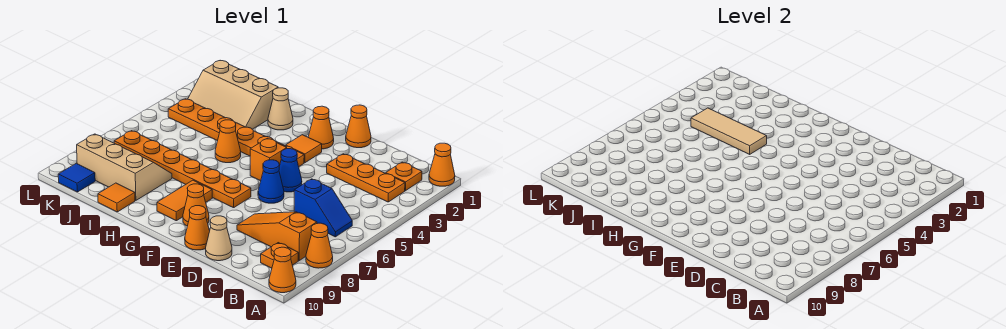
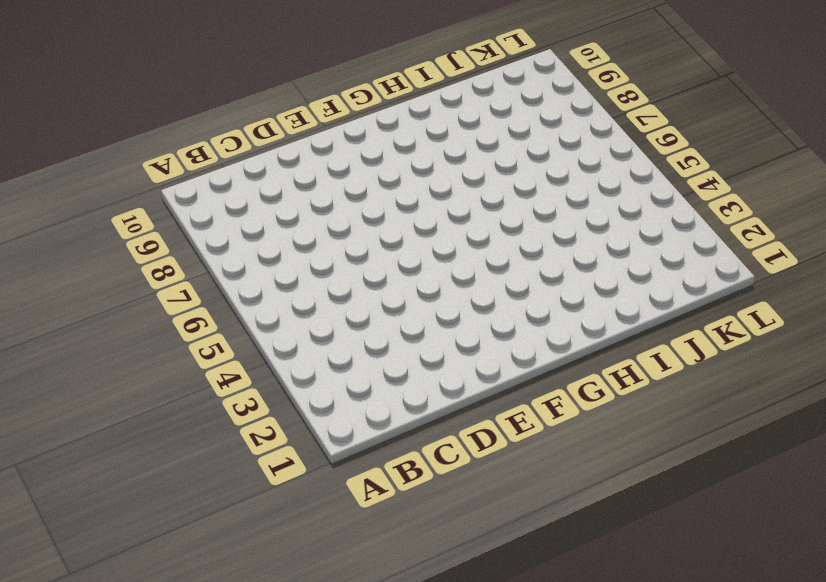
none -> orange cone A1 level 1
none -> orange cone A8 level 1
none -> orange cone A10 level 1

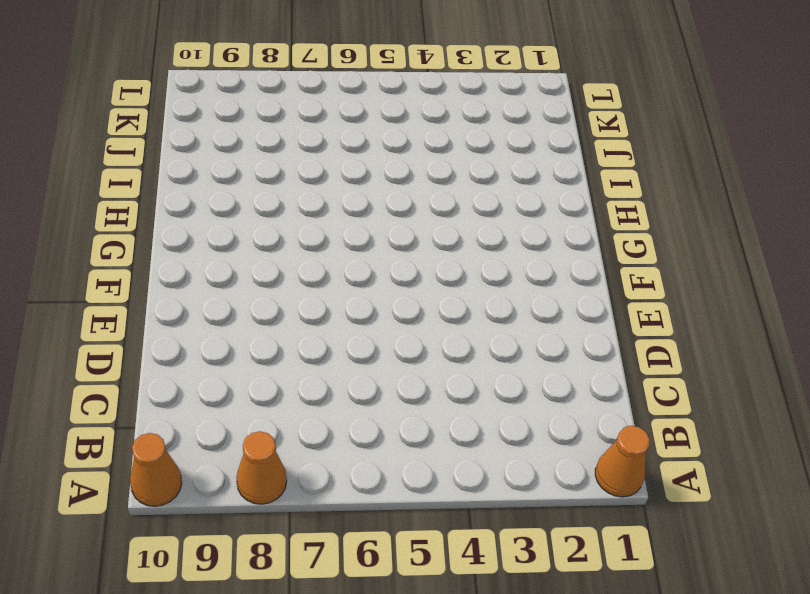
none -> orange plate B2 level 1
none -> orange plate B3:D3 level 1
none -> blue slope B6:C6 level 1 top C

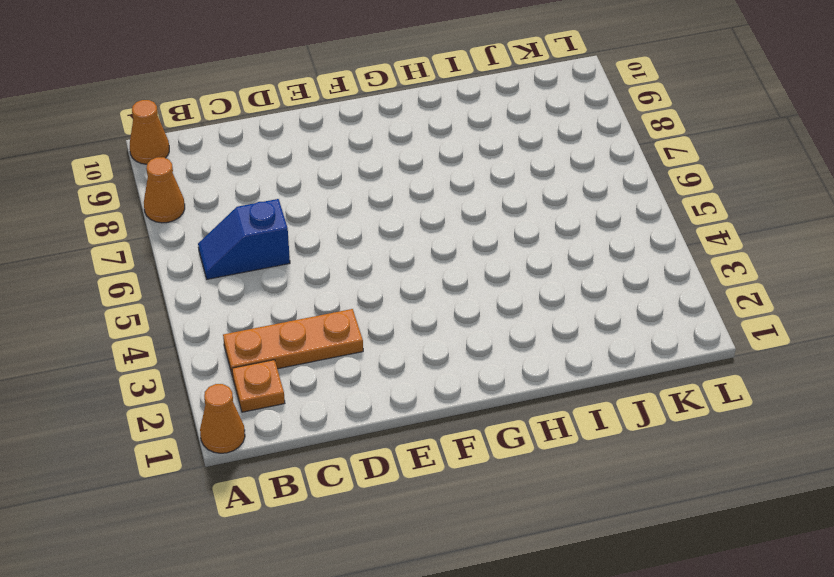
none -> orange slope B8:D8 level 1 top B
none -> orange plate B9 level 1
none -> tan cone D10 level 1

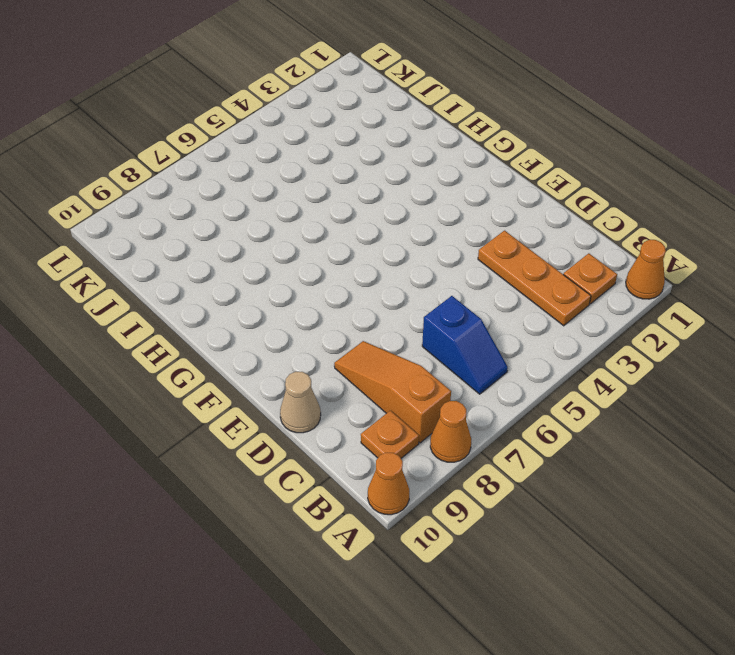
none -> orange cone E1 level 1
none -> blue cone E5 level 1
none -> blue cone E6 level 1

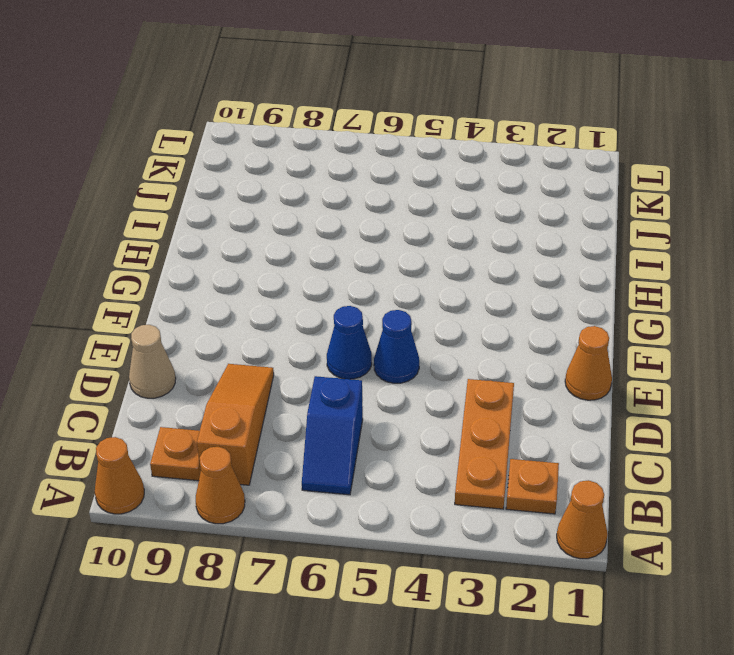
none -> orange cone E10 level 1
none -> orange cone F2 level 1
none -> orange tile F3 level 1

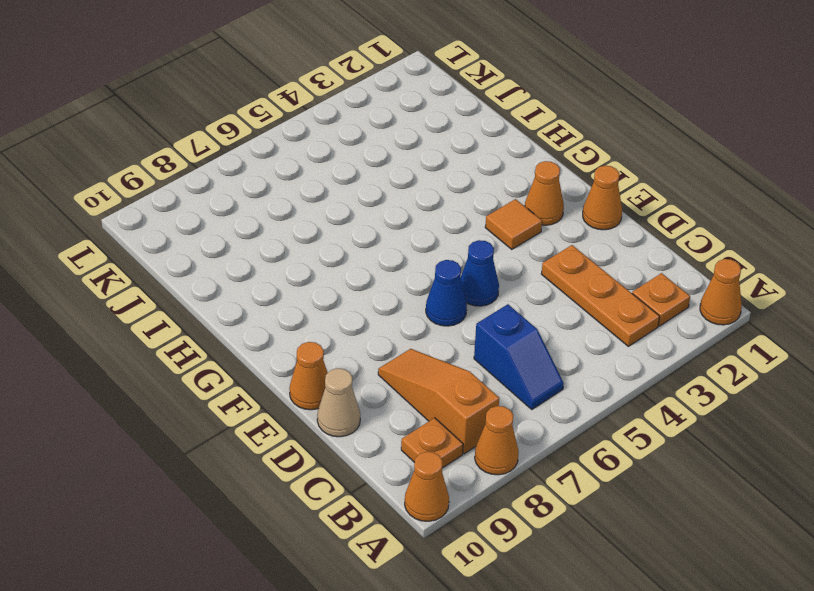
none -> orange plate F4:K4 level 1
none -> orange brick F5 level 1
none -> orange plate F7:K7 level 1

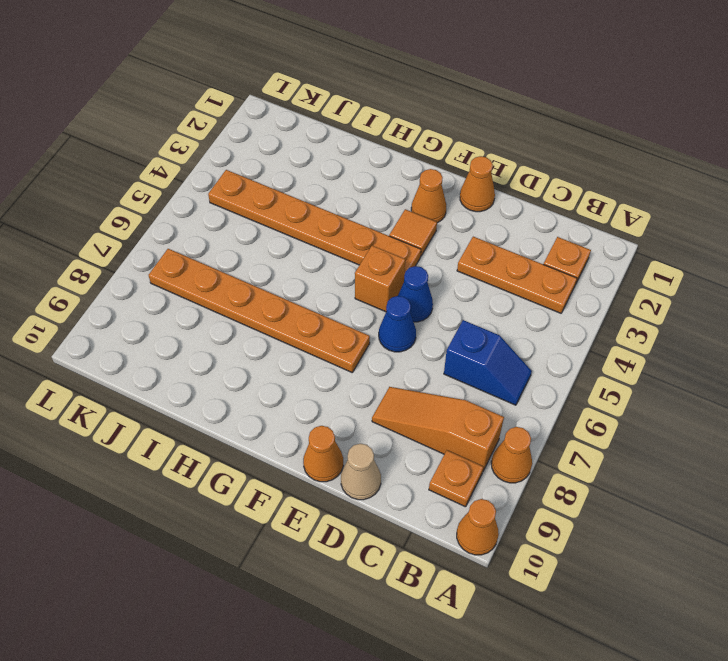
none -> orange cone A1 level 1
none -> orange cone F9 level 1
none -> orange tile G8:G9 level 1

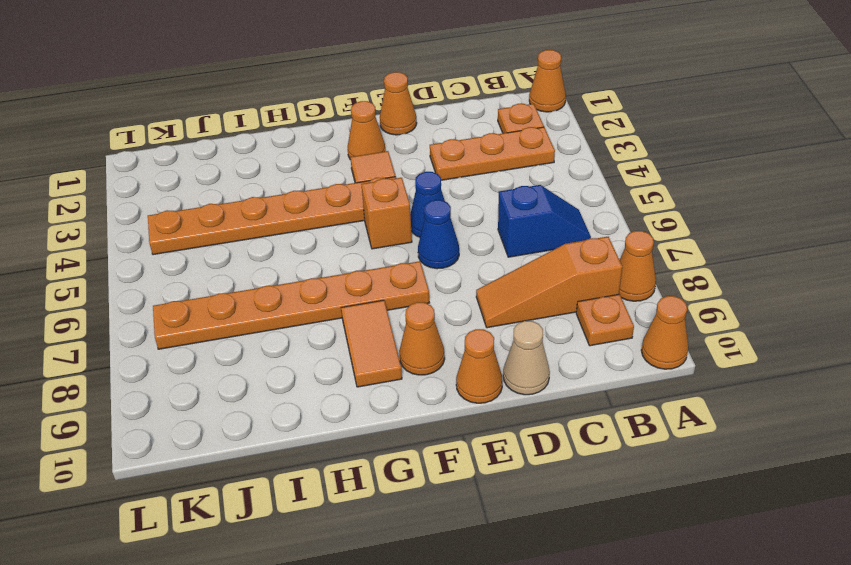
none -> tan cone H2 level 1
none -> orange cone H5 level 1
none -> tan slope I2:K3 level 1 top 2

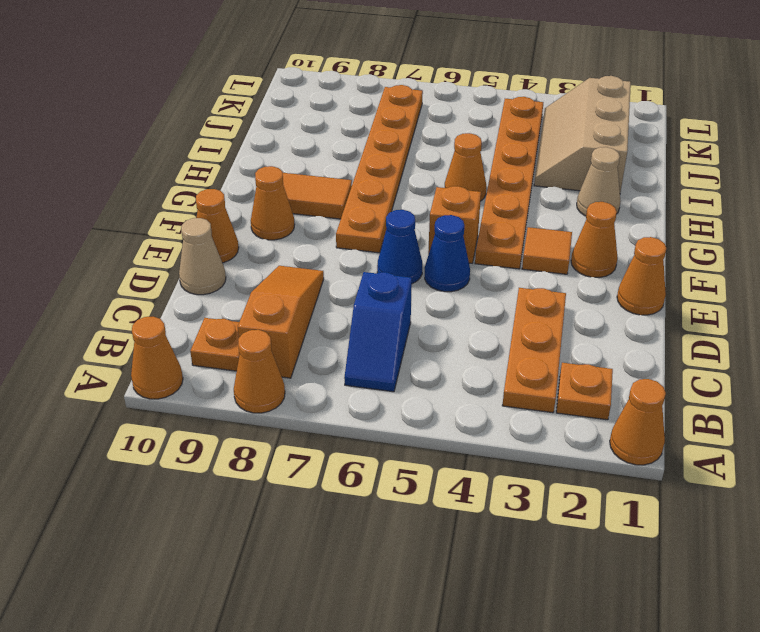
none -> tan slope I8:K9 level 1 top 9
none -> orange tile I10 level 1
none -> blue tile K10 level 1

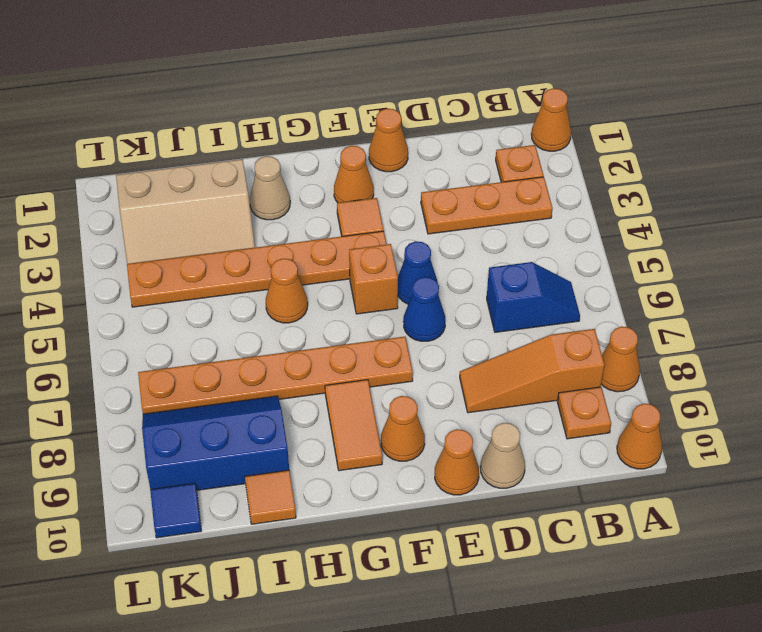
blue slope I8:K9 level 1 top 9 -> tan slope I8:K9 level 1 top 9
none -> tan tile H4:J4 level 2

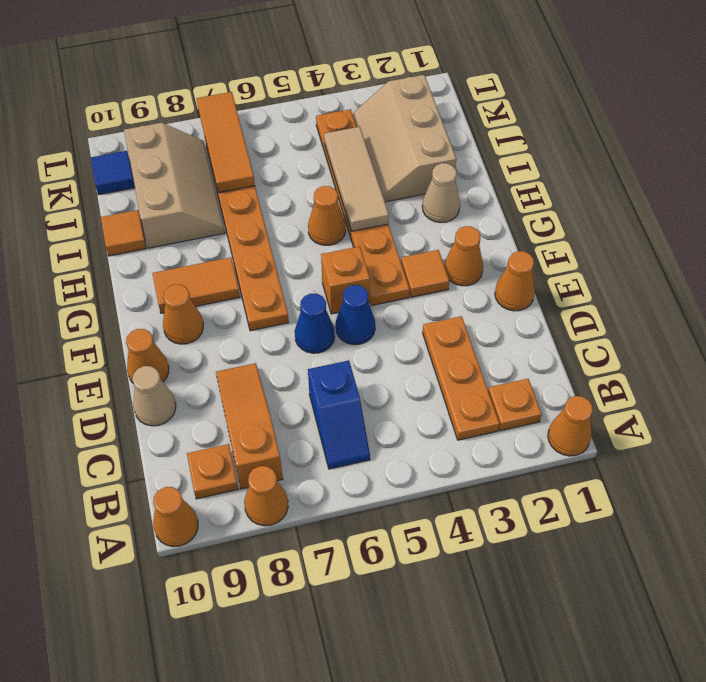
orange tile J7:L7 level 2 -> none

